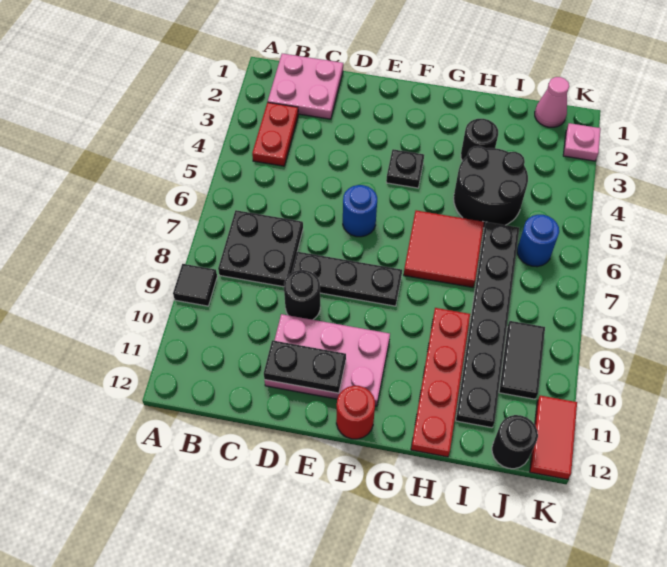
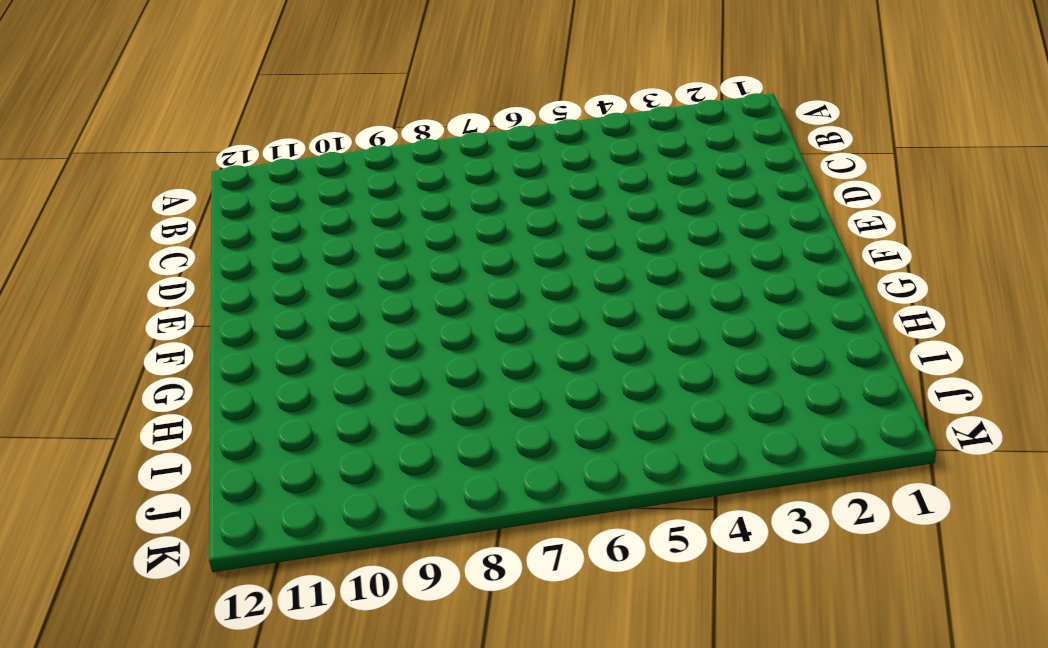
none -> black tile A9 level 1
none -> pink plate B1:C2 level 1
none -> red plate B3:B4 level 1

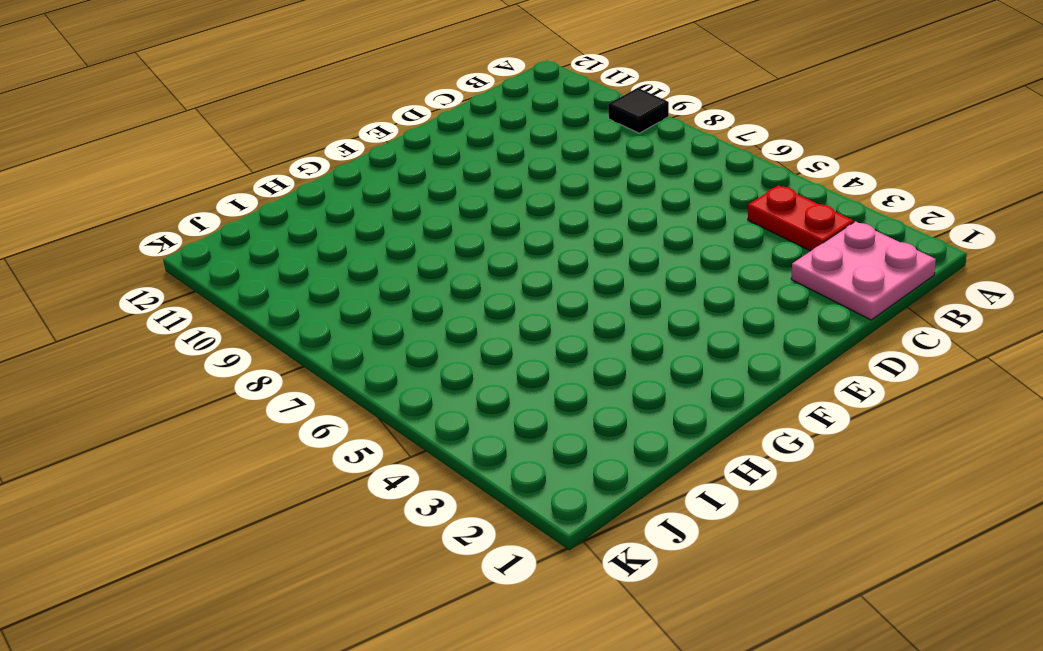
none -> black plate B7:C8 level 1
none -> black plate D8:F8 level 1
none -> black round brick D9 level 1

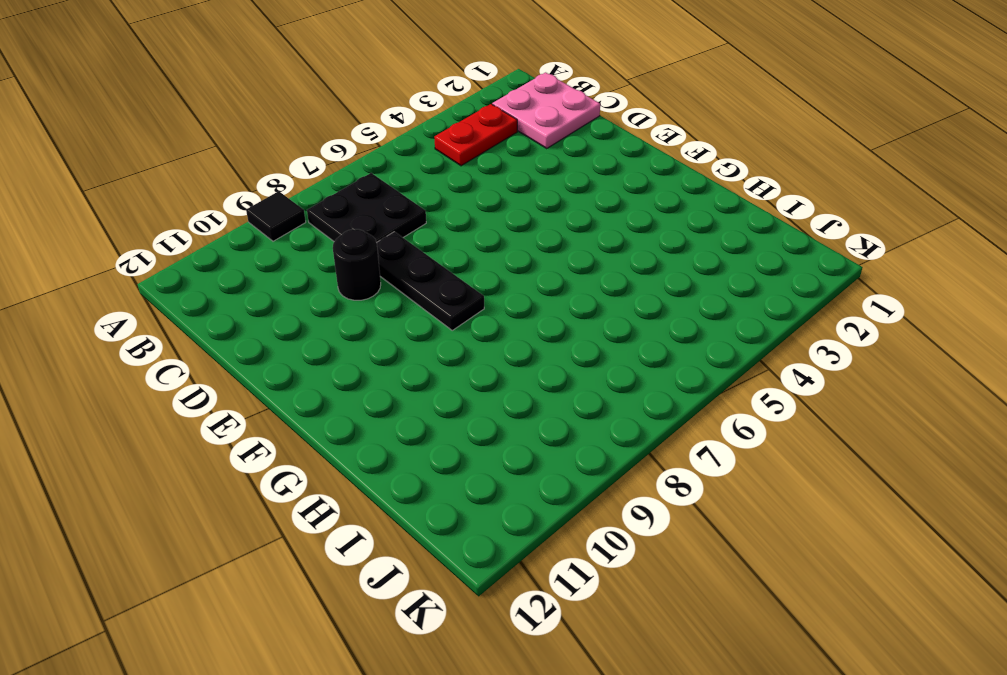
none -> pink plate D10:F11 level 1
none -> blue round brick E6 level 1
none -> black plate F4 level 1

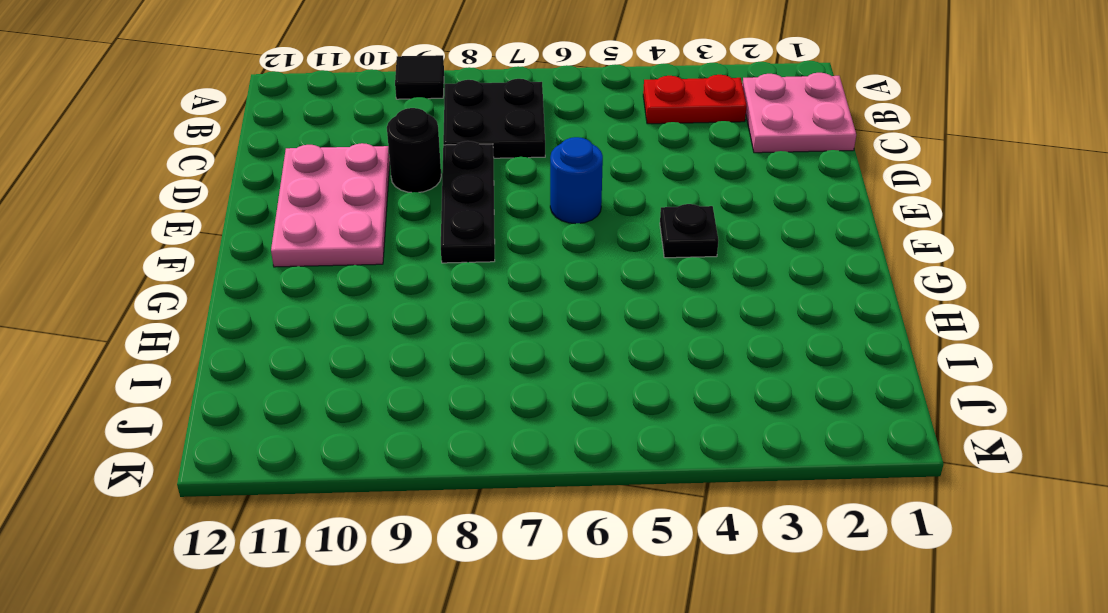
none -> red round brick F12 level 1
none -> red tile G6:H7 level 1
none -> black round brick H3 level 1

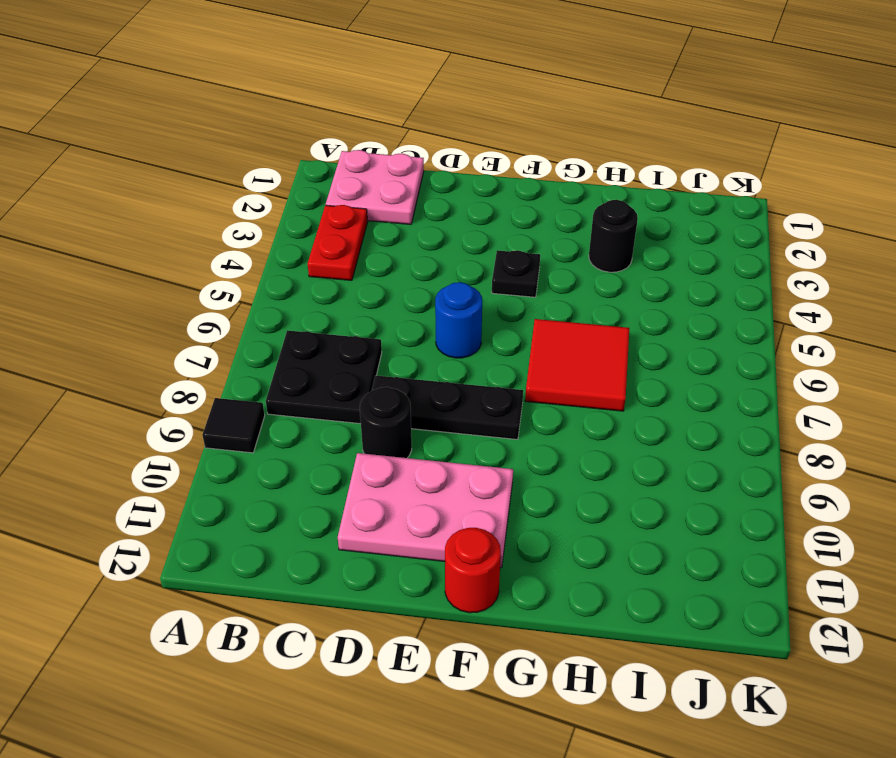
none -> black round brick H4:I5 level 1
none -> red plate H9:H12 level 1
none -> black plate I6:I11 level 1

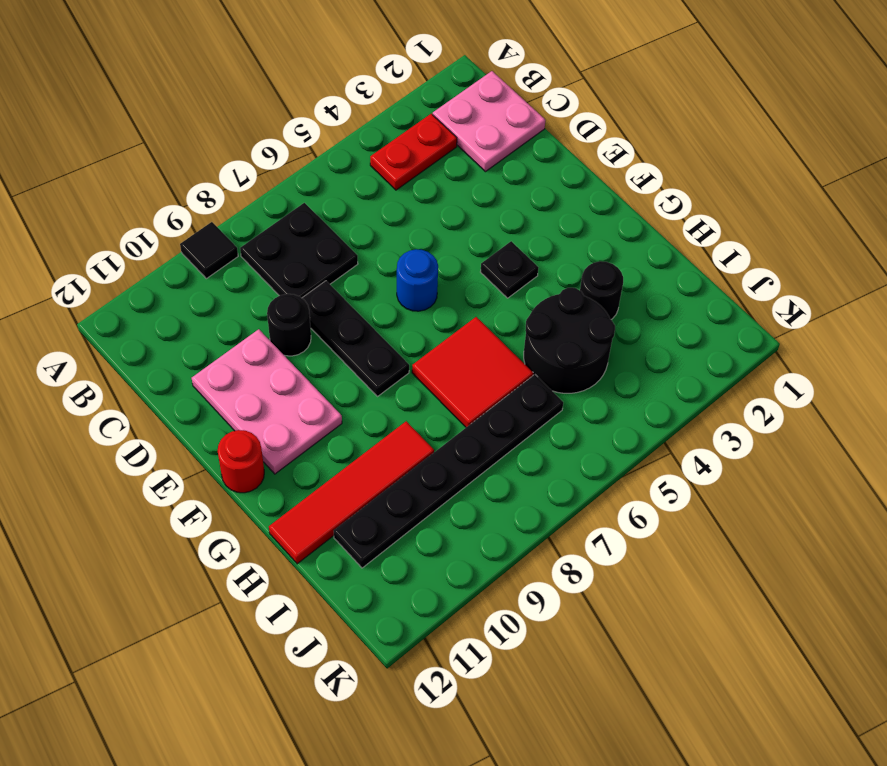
red tile H9:H12 level 1 -> red plate H9:H12 level 1
none -> pink cone J1 level 1
none -> blue round brick J6 level 1
none -> black tile J9:J10 level 1

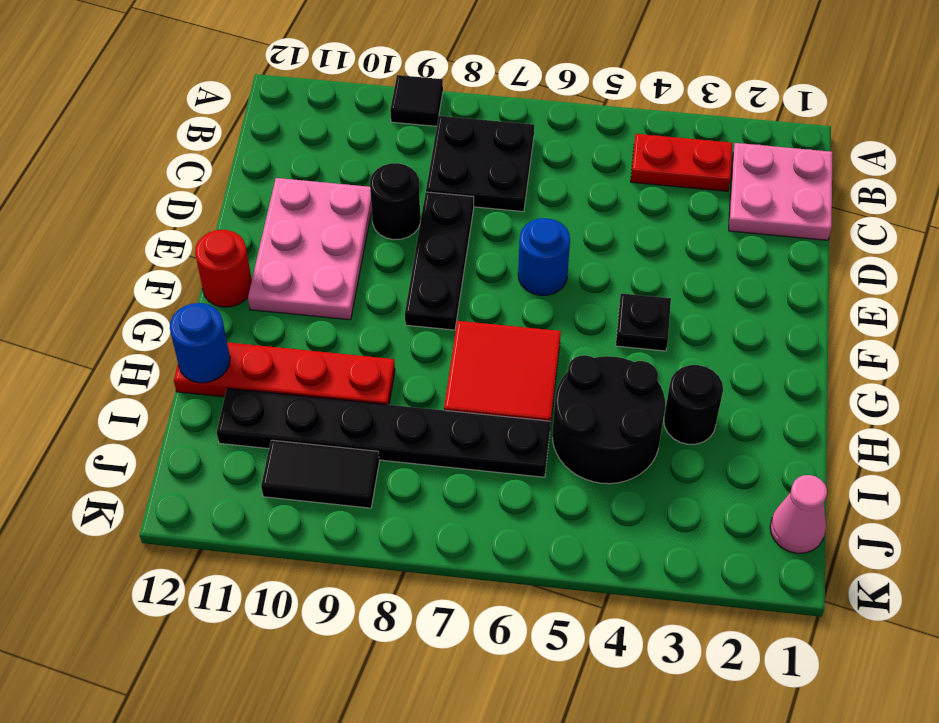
blue round brick H12 level 2 -> blue round brick J6 level 1
none -> black round brick J12 level 1
none -> pink plate K2 level 1
none -> red tile K11:K12 level 1

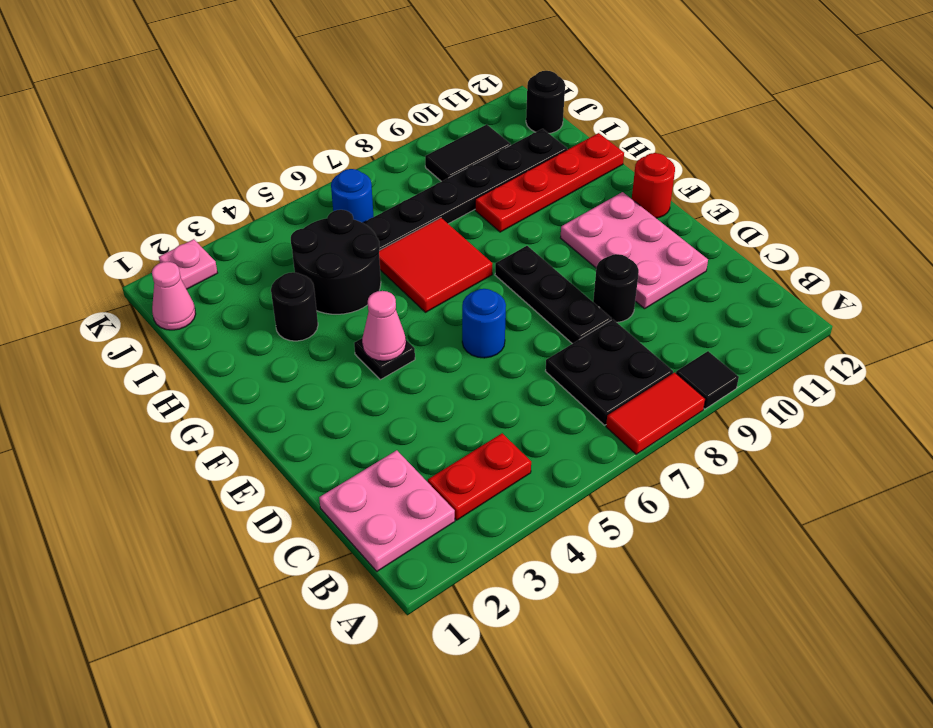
red tile A7:A8 level 1 -> red tile K11:K12 level 1
pink cone F4 level 2 -> none
none -> black plate D11:E11 level 2

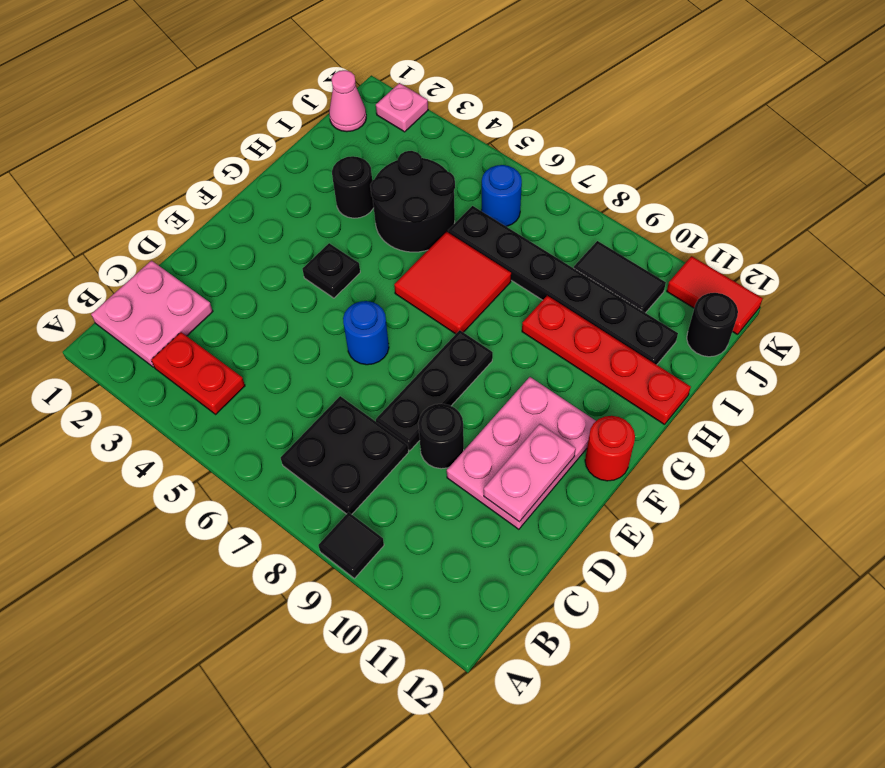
pink plate D11:E11 level 2 -> black plate D11:E11 level 2

